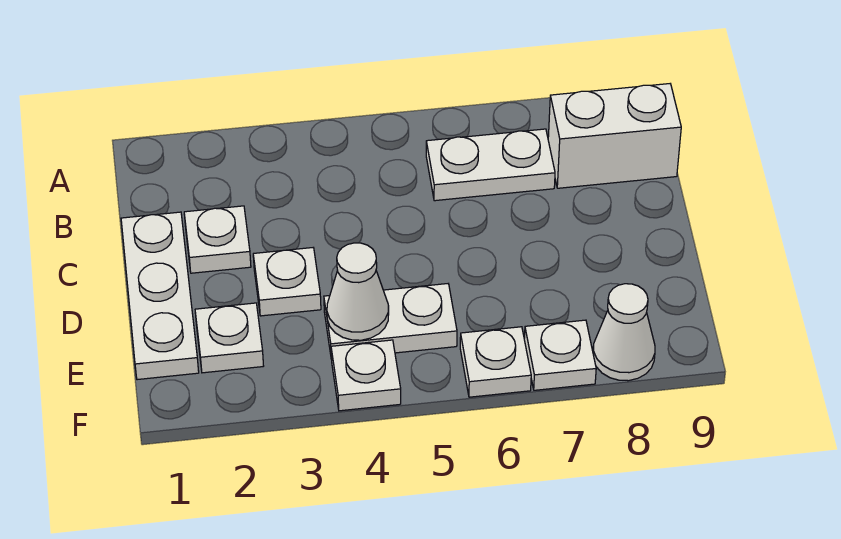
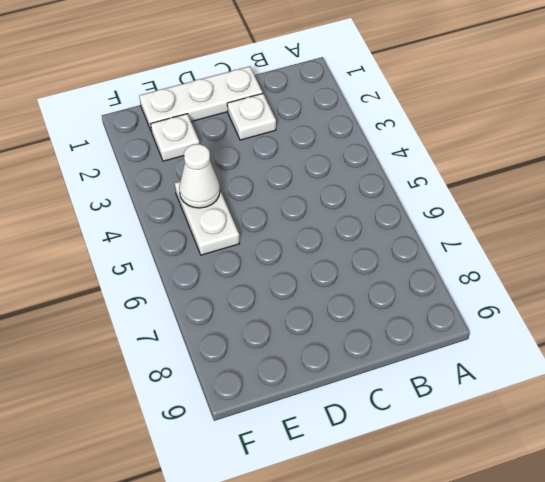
none -> white plate B6:B7 level 1
none -> white brick B8:B9 level 1
none -> white plate D3 level 1

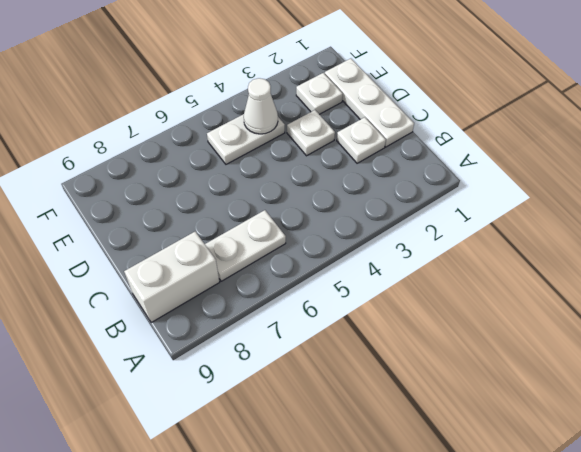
none -> white plate F4 level 1
none -> white plate F6 level 1
none -> white plate F7 level 1

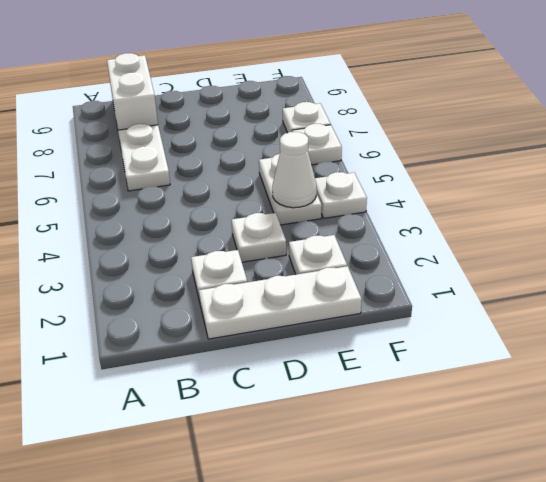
none -> white cone F8 level 1

